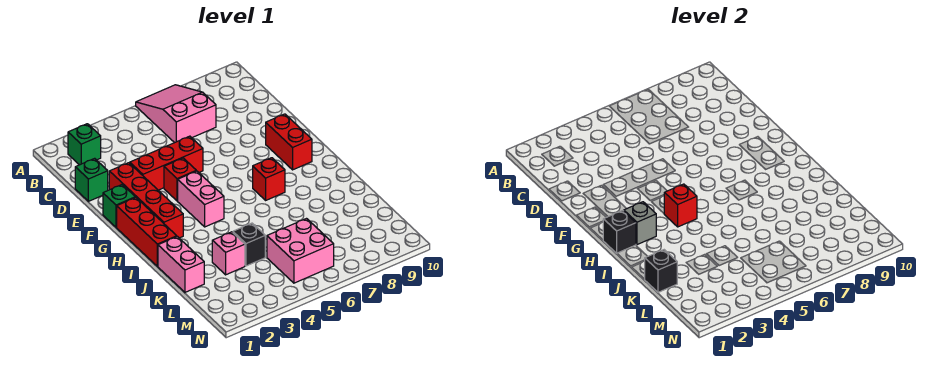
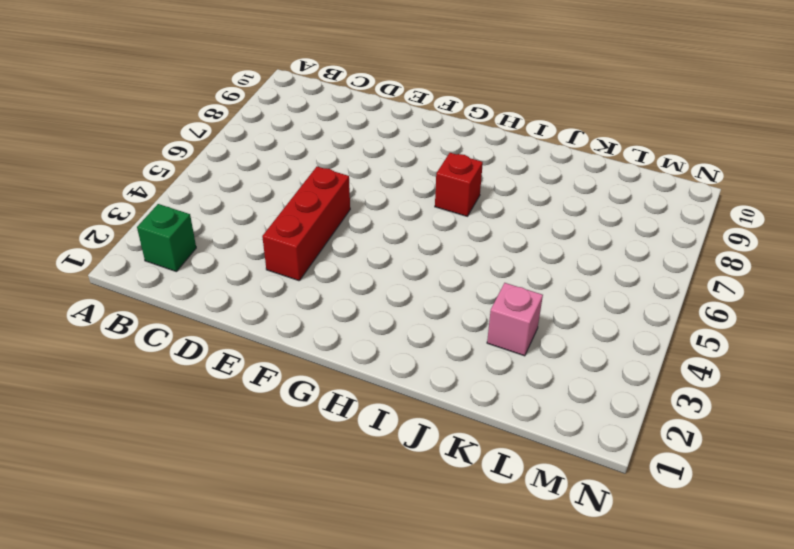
none -> pink slope A6:C7 level 1 top C
none -> green brick D1 level 1
none -> red brick E2:H2 level 1

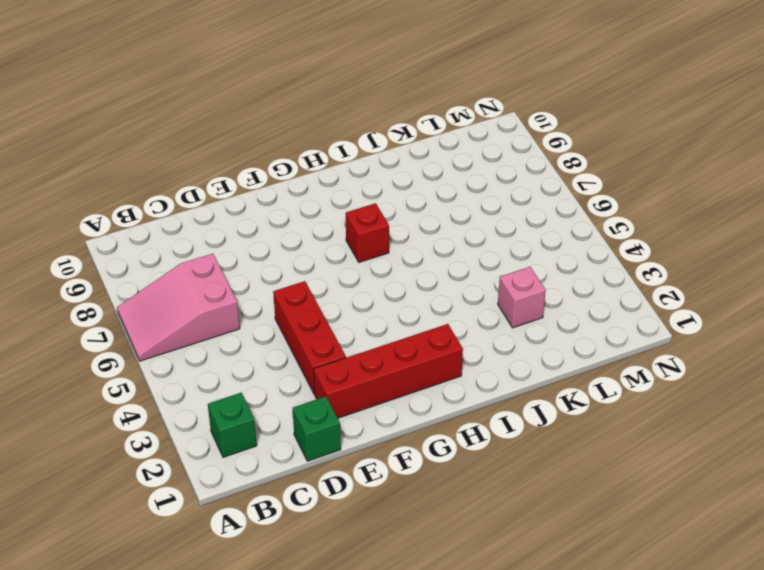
none -> green brick F1 level 1
none -> red brick F4 level 1
none -> red brick F9:G9 level 1

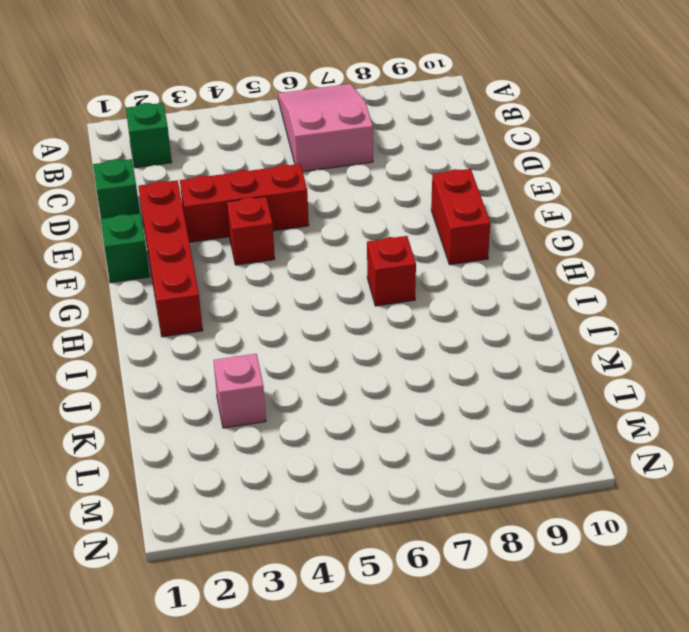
none -> red brick G1:I1 level 1
none -> pink brick G4:H4 level 1
none -> pink brick J1:K1 level 1

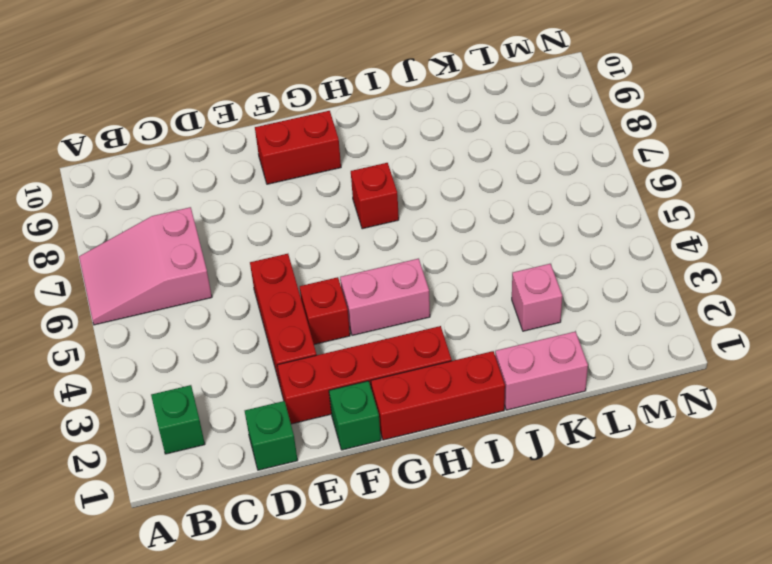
none -> black brick K4 level 1
none -> pink brick L5:M6 level 1
none -> black brick H1 level 2

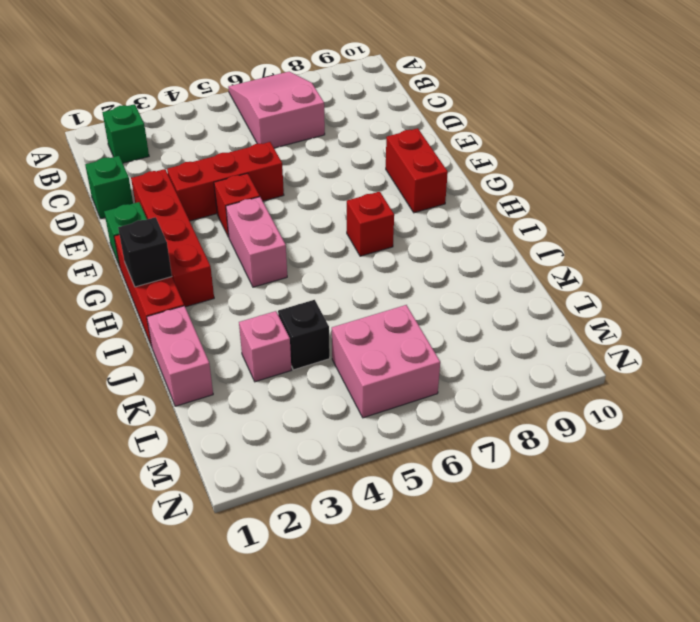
none -> grey brick H2 level 2
none -> red brick H4 level 2
none -> black brick K1 level 2

